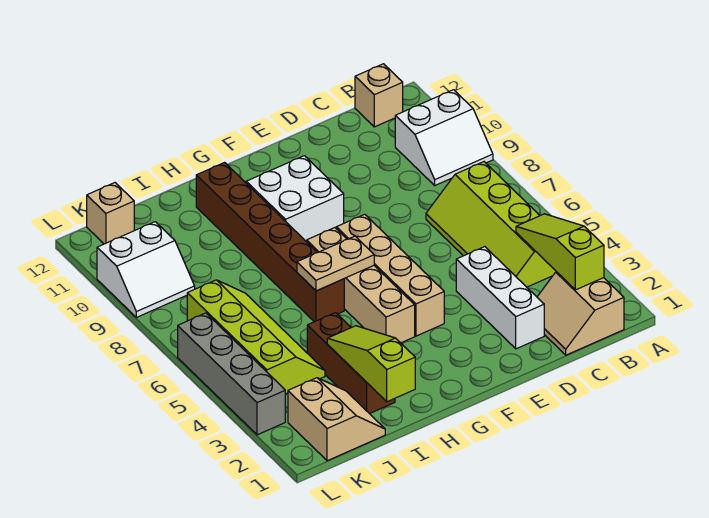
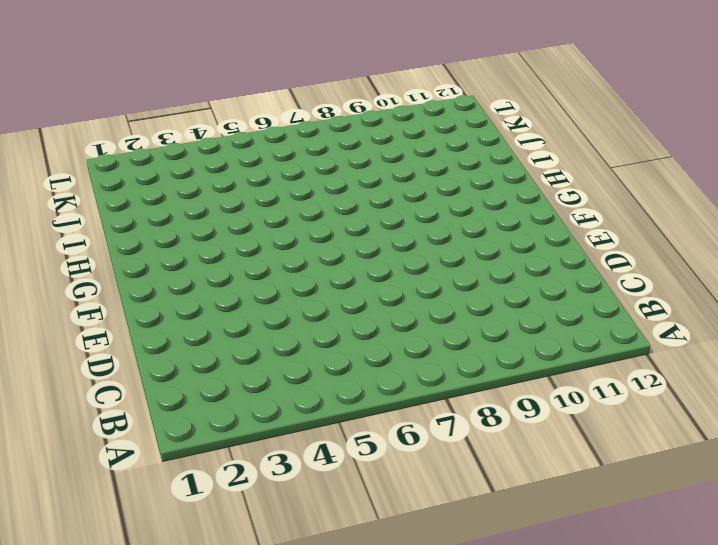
none -> white slope A9:B10 level 1 top 10
none -> tan slope B1:C2 level 1 top B
none -> lime slope B4:C7 level 1 top B

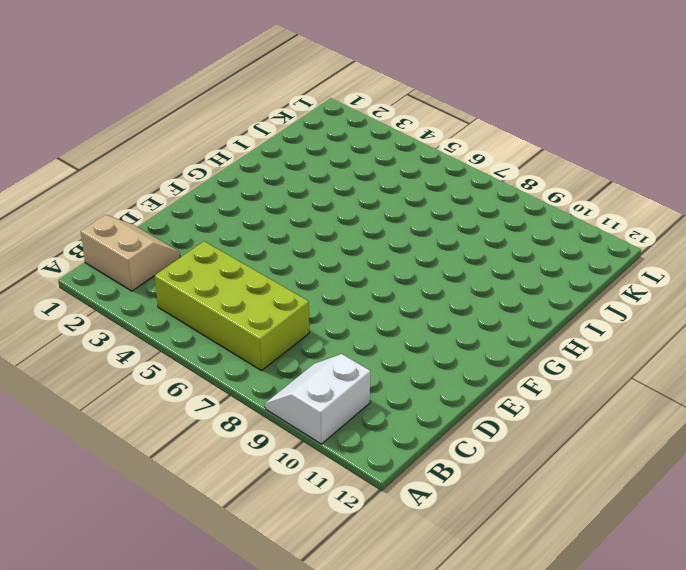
lime brick B4:C7 level 1 -> lime slope B4:C7 level 1 top B
none -> tan brick B12 level 1
none -> white brick D2:D4 level 1
none -> tan brick F4:F7 level 1

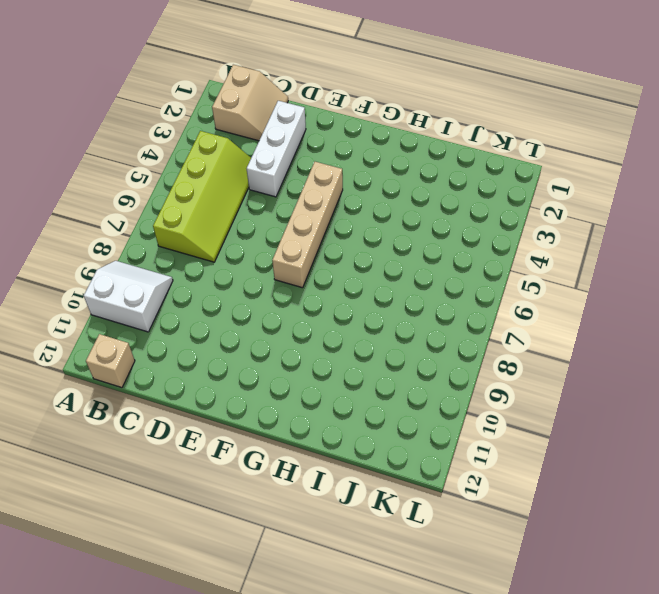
none -> white brick F9:G10 level 1
none -> tan brick G4:G7 level 1
none -> brown brick H6:H11 level 1

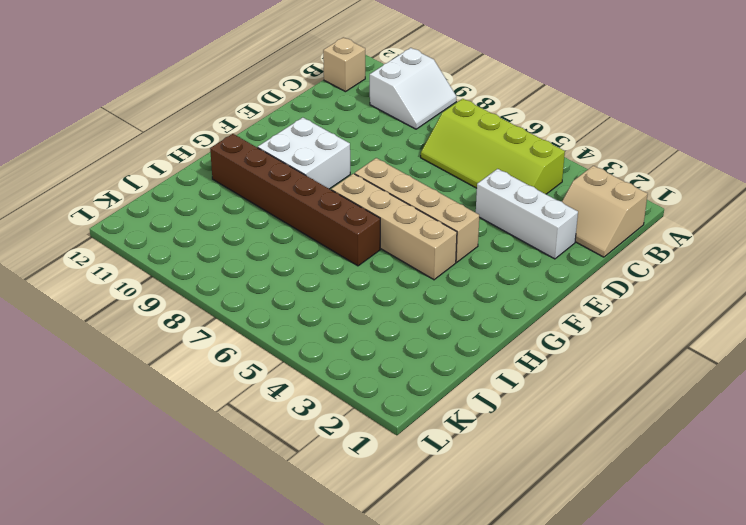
none -> brown brick I2:I4 level 1
none -> tan slope J1:K2 level 1 top K
none -> lime slope J4:K7 level 1 top K

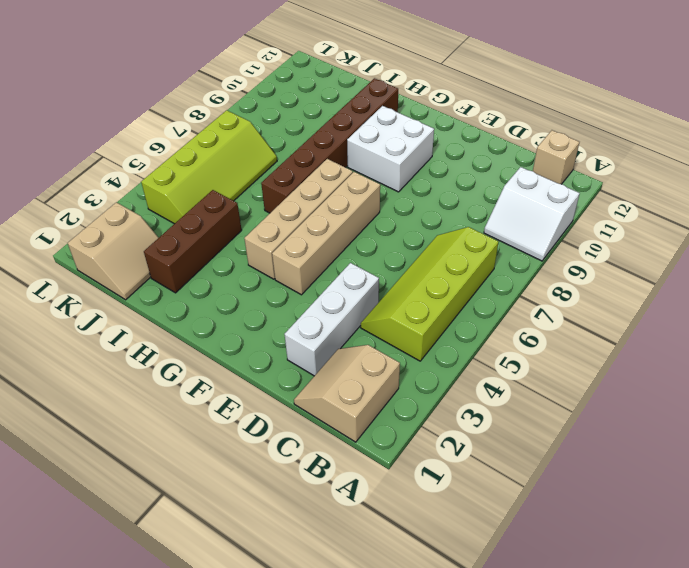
none -> white slope K9:L10 level 1 top 10
none -> tan brick K12 level 1
none -> grey brick L3:L6 level 1

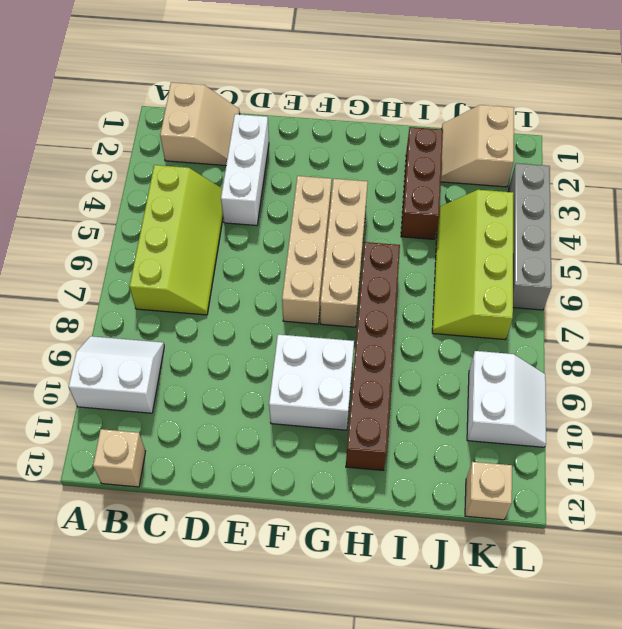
white slope K9:L10 level 1 top K -> white slope K9:L10 level 1 top 10
none -> lime slope B2:B4 level 2 top 2
none -> tan plate G6:H6 level 2
none -> lime slope I1:I3 level 2 top 1

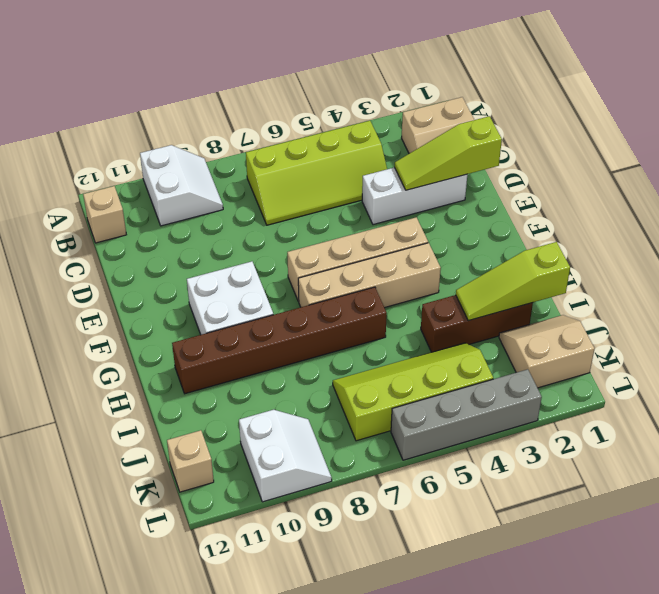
lime slope D1:D3 level 2 top 1 -> lime slope B2:B4 level 2 top 2
none -> tan plate G6:H6 level 2

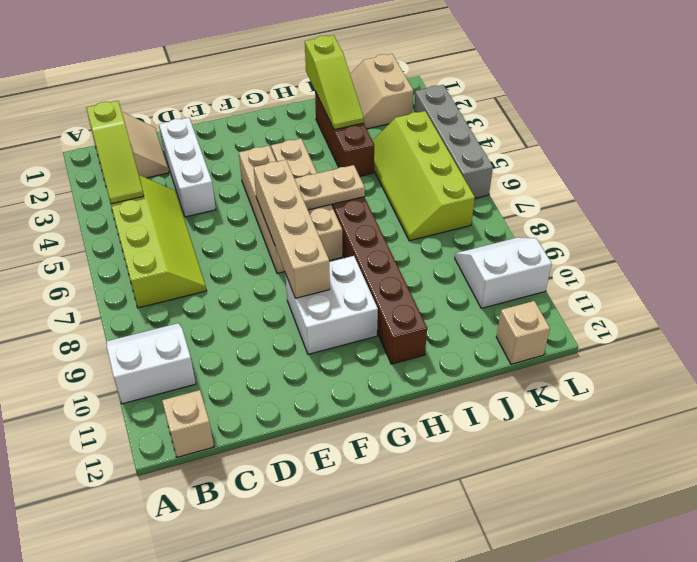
tan brick F6:F9 level 2 -> none

